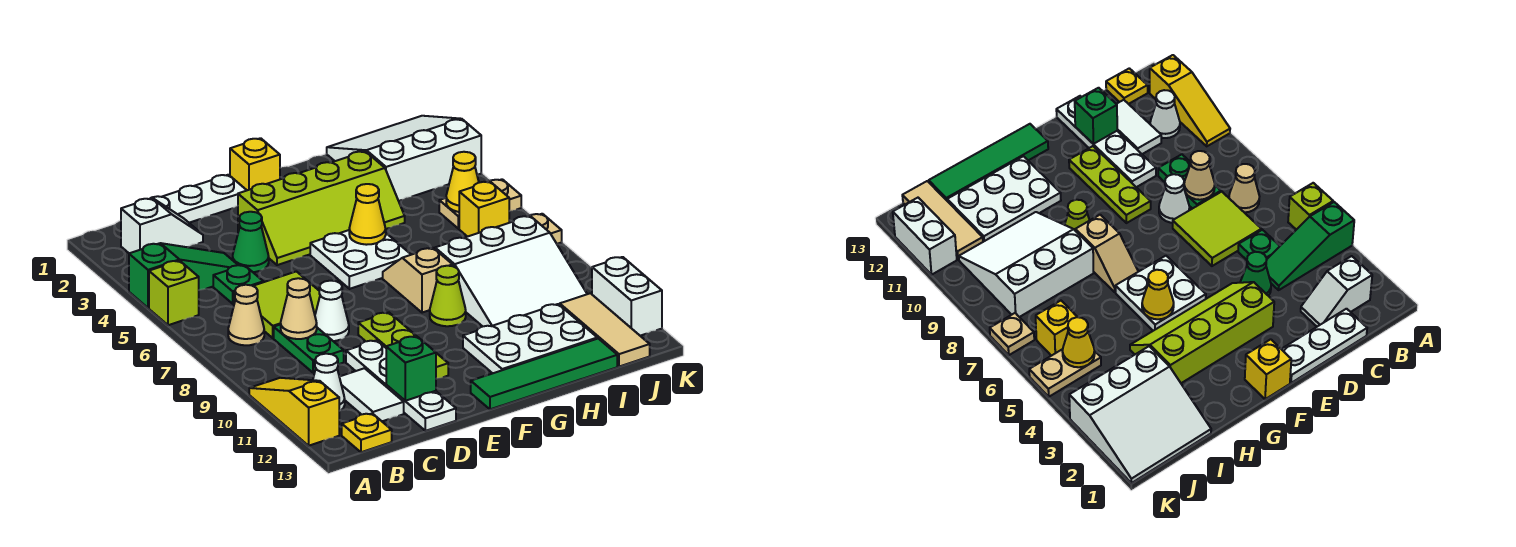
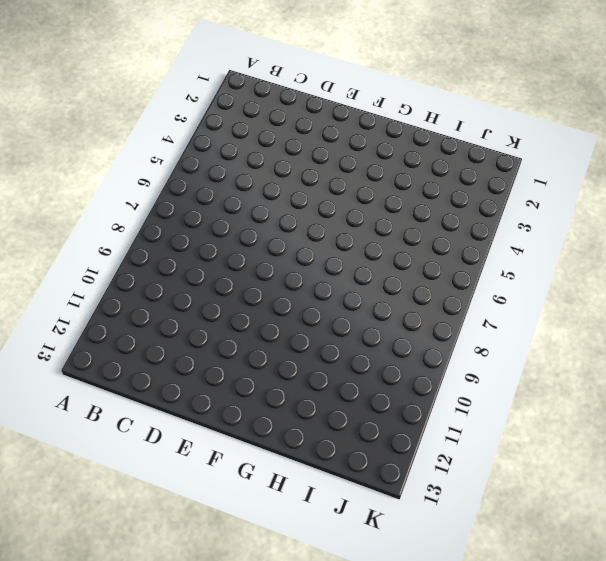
none -> green slope A4:C4 level 1 top A
none -> lime brick A5 level 1
none -> yellow slope A10:A12 level 1 top 12
none -> white slope B2:C2 level 1 top B

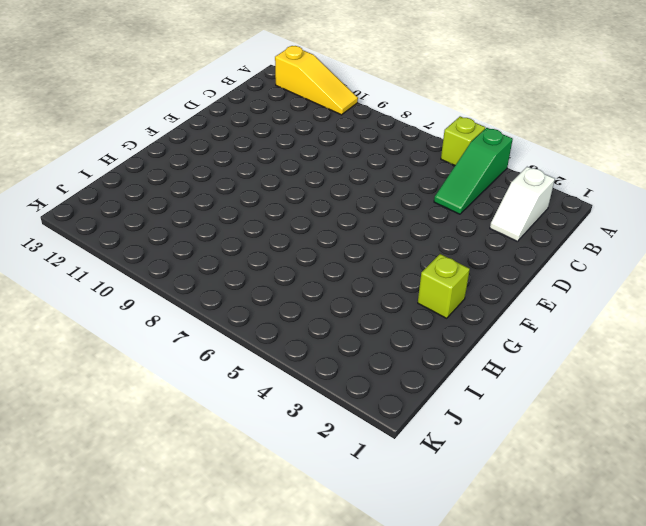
lime brick G2 level 1 -> none
none -> tan cone B7 level 1
none -> white cone B11 level 1
none -> yellow plate B13 level 1
none -> white plate C1:E1 level 1

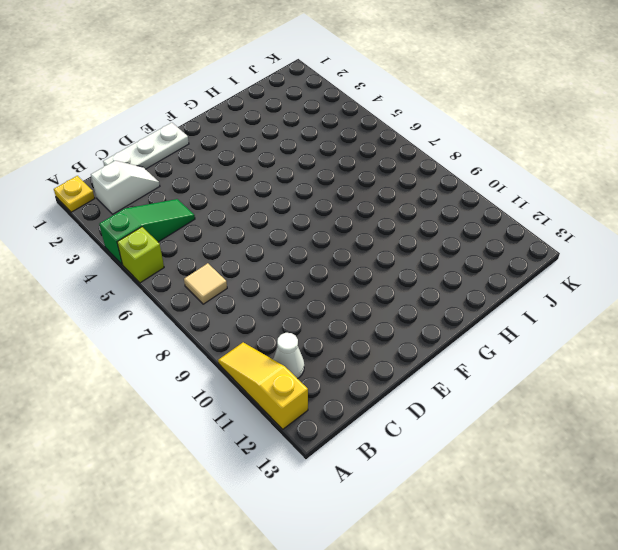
yellow plate A1 level 1 -> yellow plate B13 level 1
tan tile B7 level 1 -> tan cone B7 level 1
none -> green plate C5 level 1
none -> lime tile C6:D7 level 1
none -> green plate C8:C9 level 1
none -> white tile C11:C12 level 1

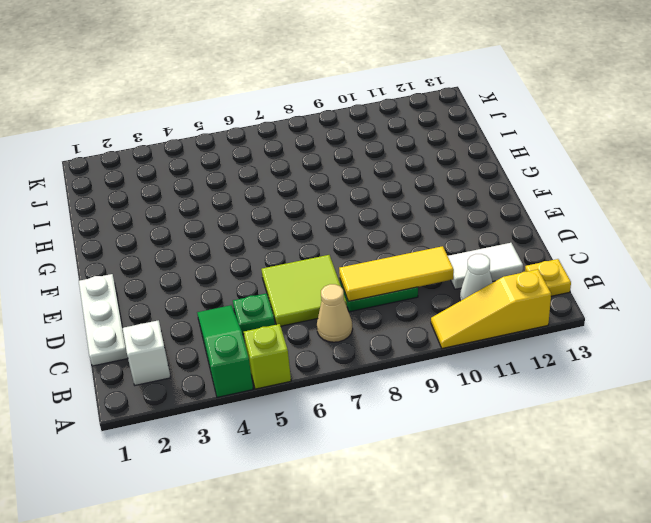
yellow tile C8:C10 level 2 -> tan cone C8 level 2
none -> green cone D4 level 1
none -> white cone D8 level 1
none -> white plate D10:D13 level 1
none -> lime slope E3:H4 level 1 top 3

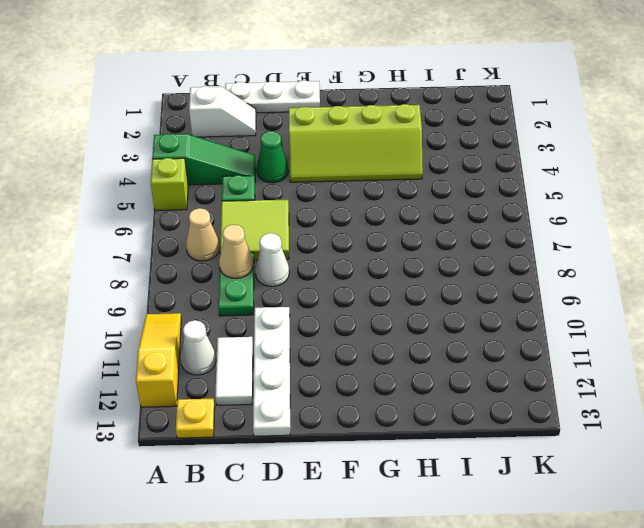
none -> lime plate E9:E11 level 1
none -> yellow brick F1 level 1
none -> white plate F5:G6 level 1
none -> green tile F13:I13 level 1

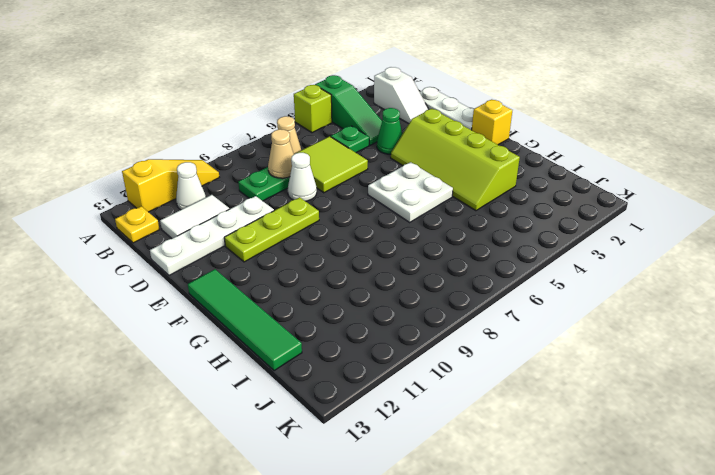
none -> tan slope G7:G8 level 1 top 8
none -> lime cone G9 level 1
none -> white plate G11:I12 level 1
none -> white slope H8:J10 level 1 top 8

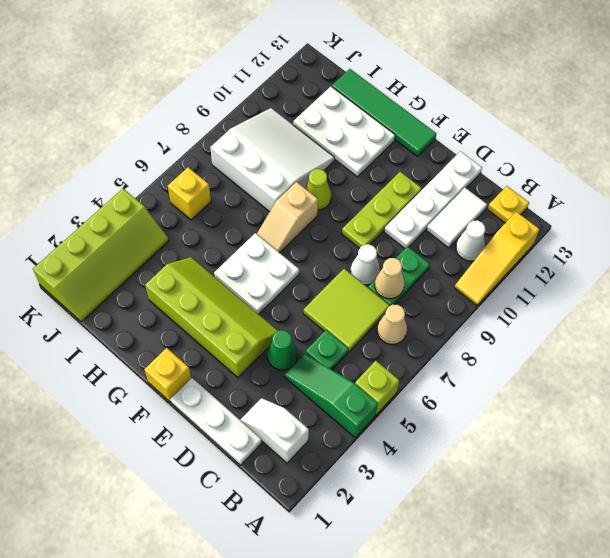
lime slope J1:K4 level 1 top K -> white slope I1:K3 level 1 top 3
none -> tan plate J5:K5 level 1
none -> tan tile J11:J13 level 1
none -> tan plate K7 level 1
none -> white brick K11:K12 level 1

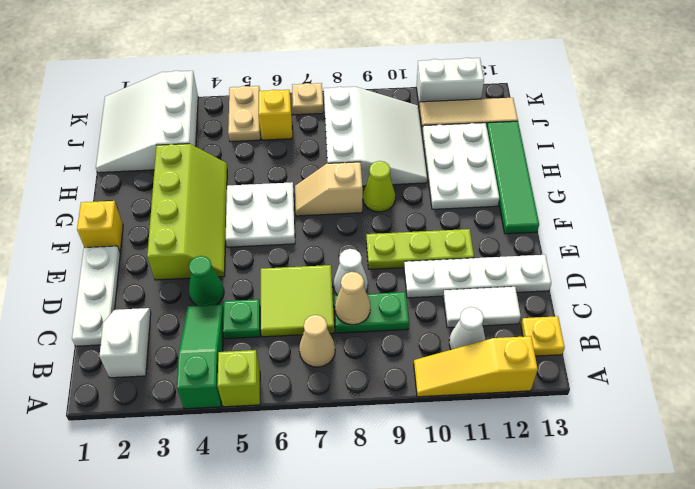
none -> green brick D12 level 2
none -> yellow cone G5 level 2
none -> yellow cone J5 level 2

